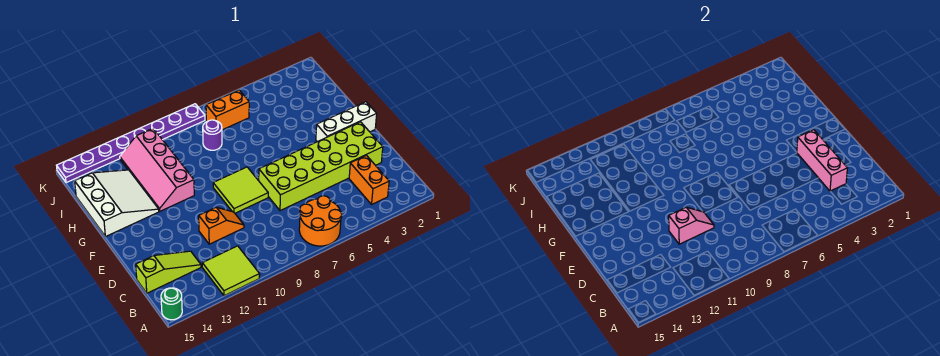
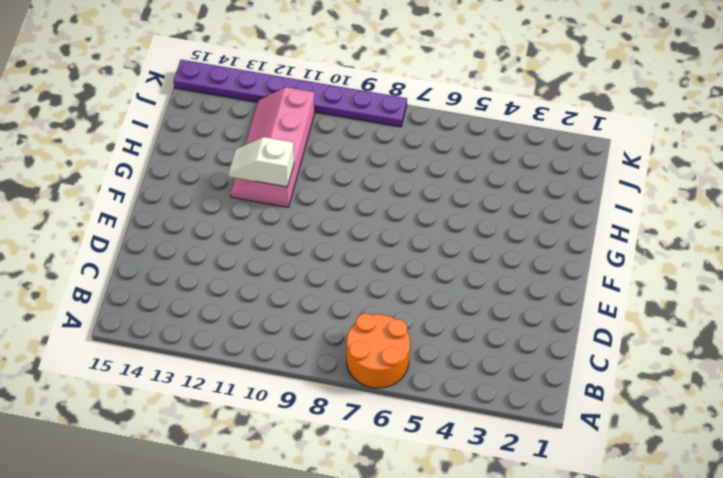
white slope G11:G12 level 2 top 11 -> none
none -> lime tile A11:B12 level 1
none -> green round brick A15 level 1
none -> orange brick B3:C3 level 1

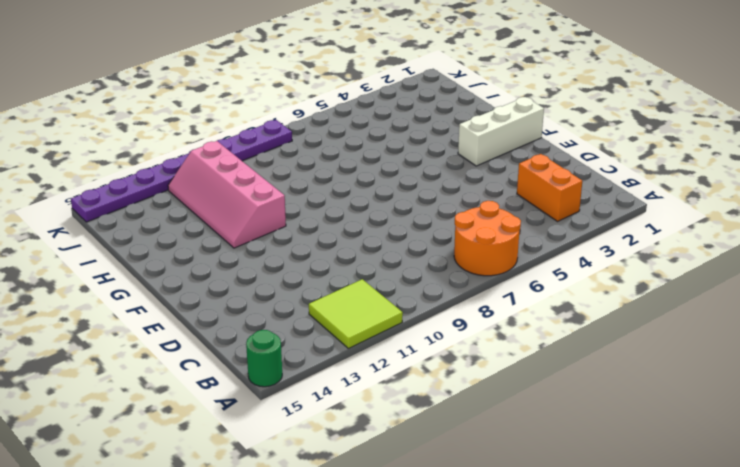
none -> lime slope C13:C15 level 1 top 15
none -> lime brick D2:E7 level 1
none -> orange slope D10:D11 level 1 top 11

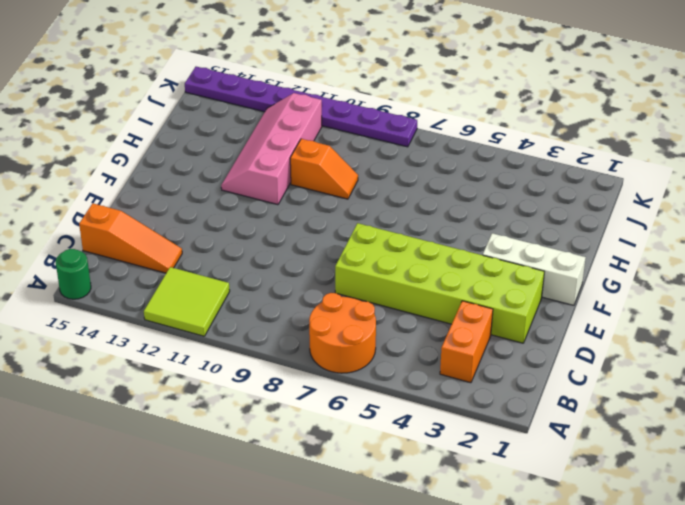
orange slope C13:C15 level 1 top 15 -> lime slope C13:C15 level 1 top 15
orange slope H9:H10 level 1 top 10 -> orange slope D10:D11 level 1 top 11
none -> lime tile E8:F9 level 1
none -> white slope G13:I15 level 1 top 15
none -> purple round brick I8 level 1

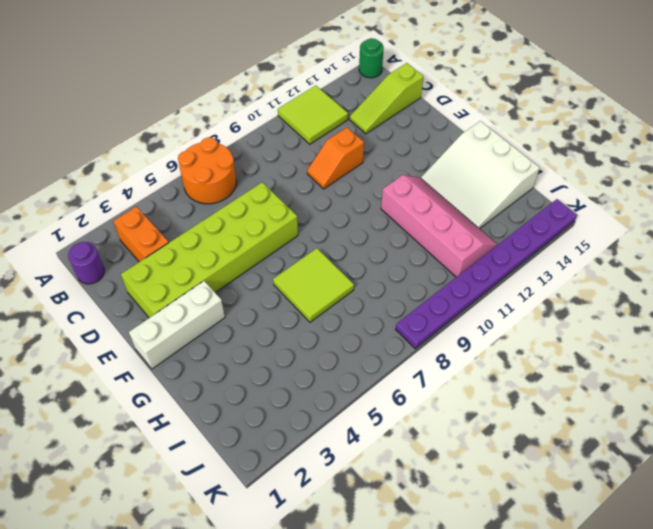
purple round brick B1 level 1 -> purple round brick I8 level 1
lime tile G6:H7 level 1 -> lime tile E8:F9 level 1
none -> orange brick J6:J7 level 1
none -> pink brick C3:E3 level 2
none -> pink slope D10:D11 level 2 top 11

